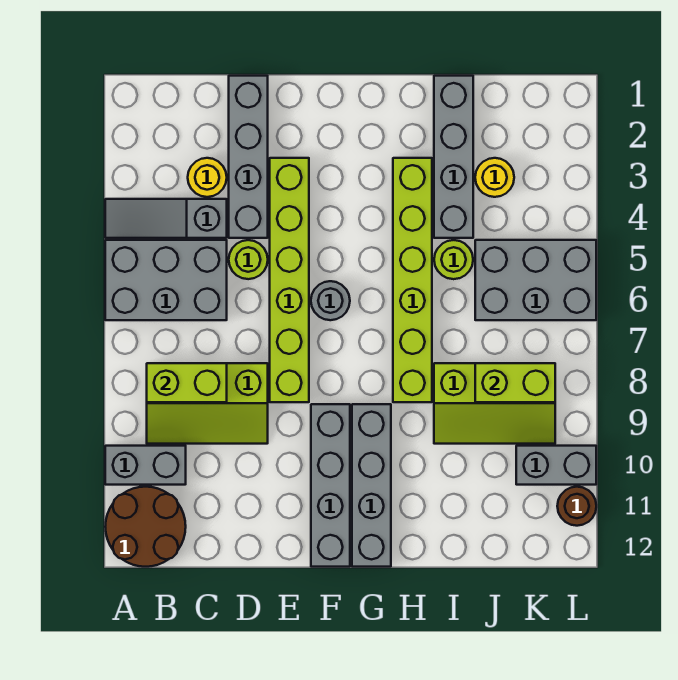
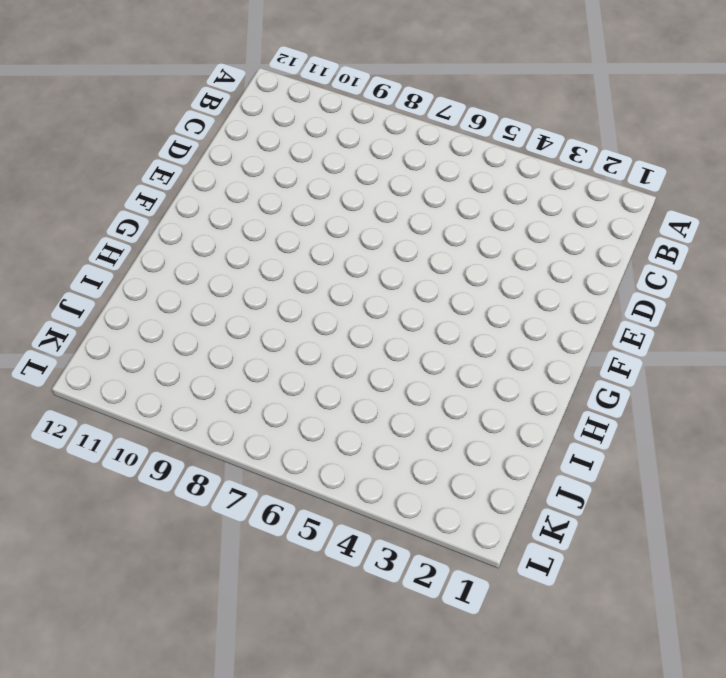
none -> grey slope A4:C4 level 1 top C
none -> grey brick A5:C6 level 1
none -> grey brick A10:B10 level 1

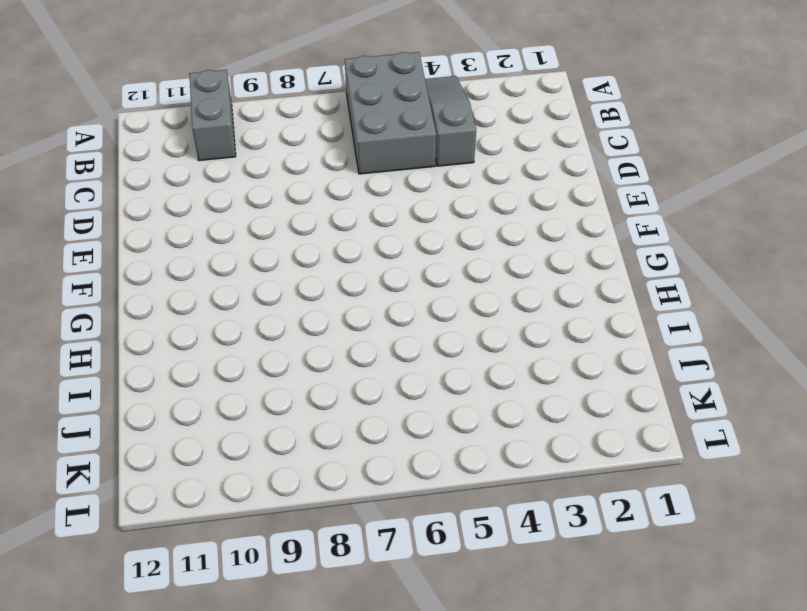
none -> brown round brick A11:B12 level 1
none -> lime slope B8:D9 level 1 top 8
none -> yellow round brick C3 level 1

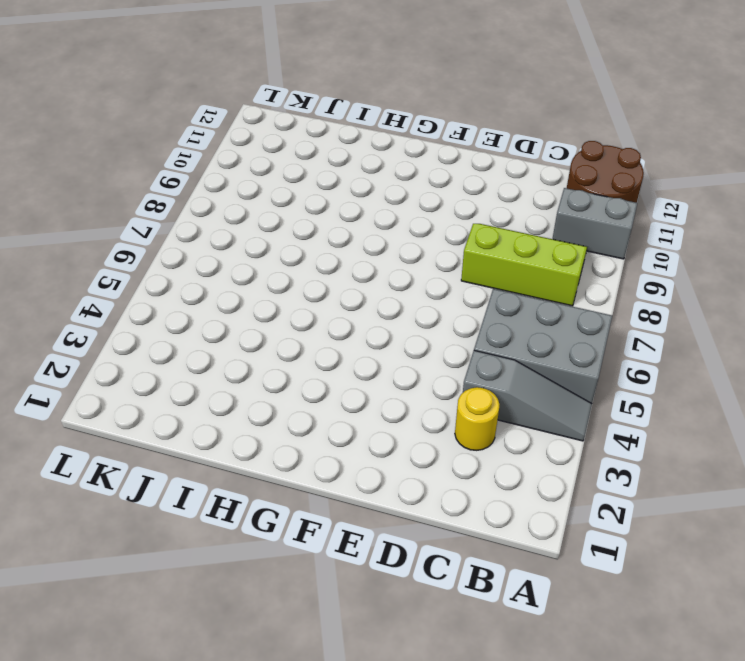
none -> grey brick D1:D4 level 1
none -> lime round brick D5 level 1
none -> lime brick E3:E8 level 1

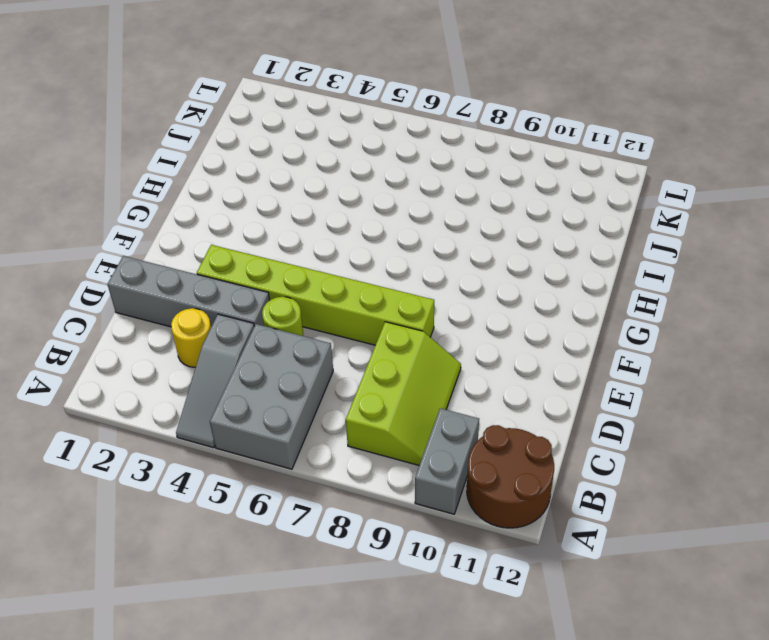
none -> grey round brick F6 level 1
none -> grey brick F9:F12 level 1
none -> grey brick G9:G12 level 1

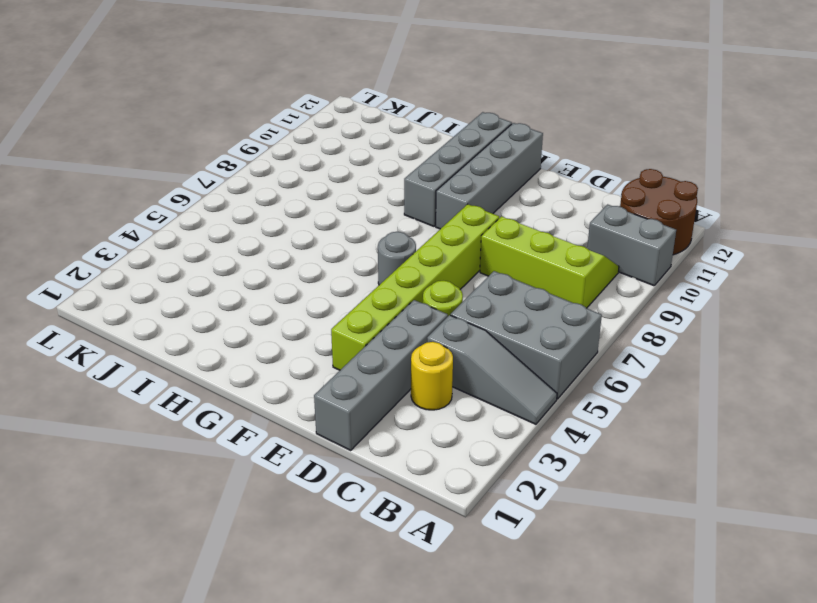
none -> lime brick H3:H8 level 1
none -> grey brick I1:I4 level 1
none -> lime round brick I5 level 1

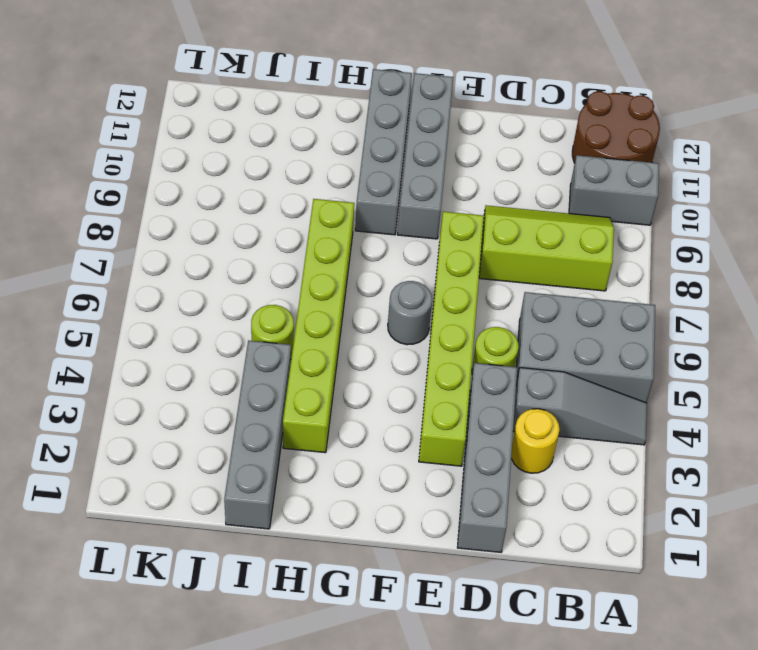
none -> lime slope I8:K9 level 1 top 8
none -> yellow round brick J3 level 1
none -> grey brick J5:L6 level 1

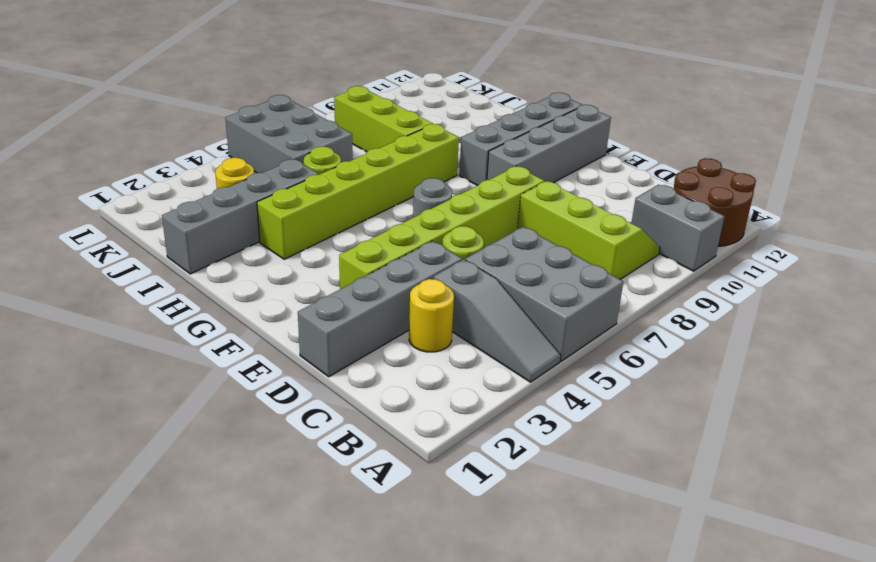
none -> grey brick K10:L10 level 1
none -> brown round brick L11 level 1
none -> lime brick B8:C8 level 2

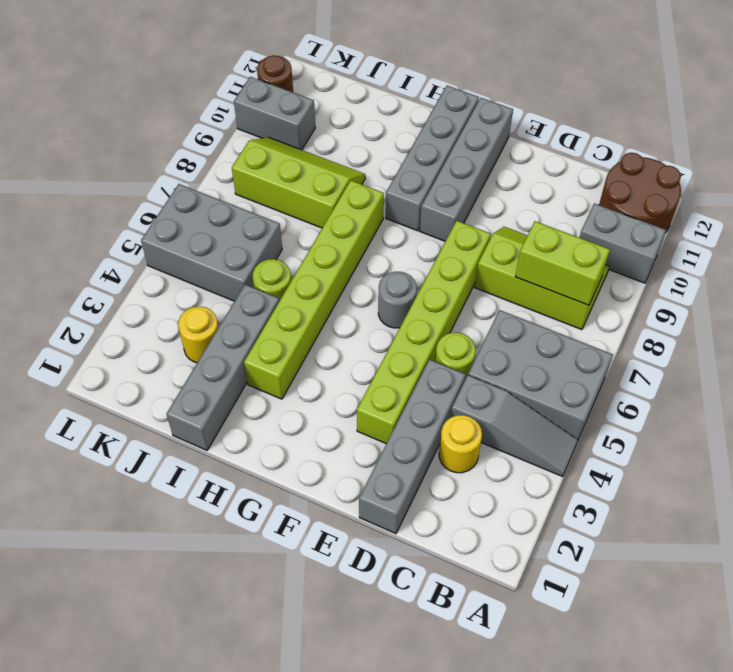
none -> lime brick J8:K8 level 2

